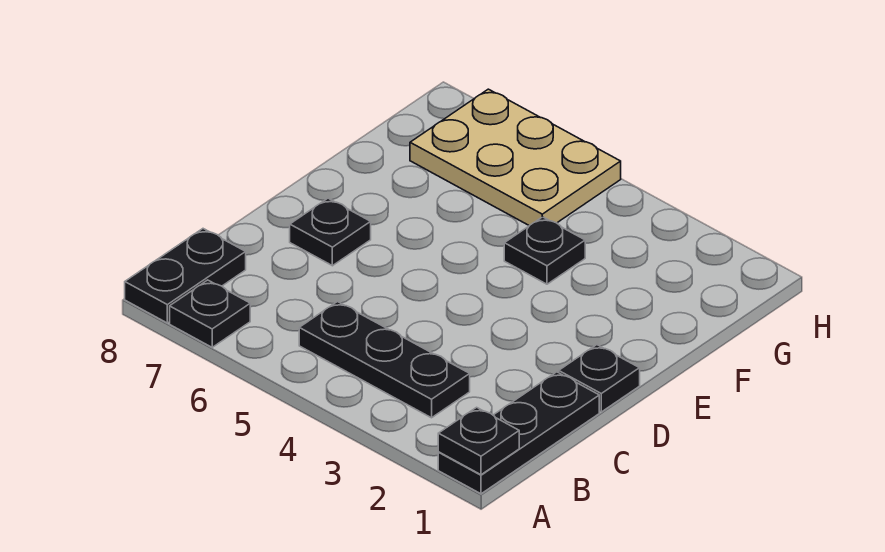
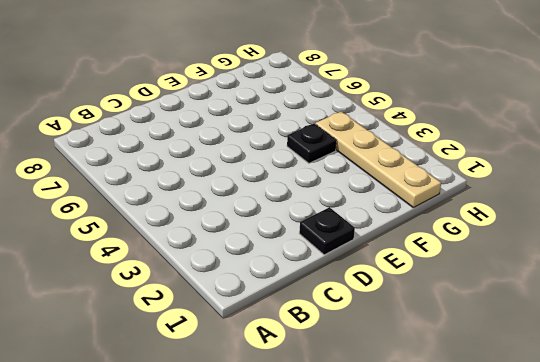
tan plate G1:G4 level 1 -> none
none -> black plate A1:C1 level 1
none -> black plate A7 level 1

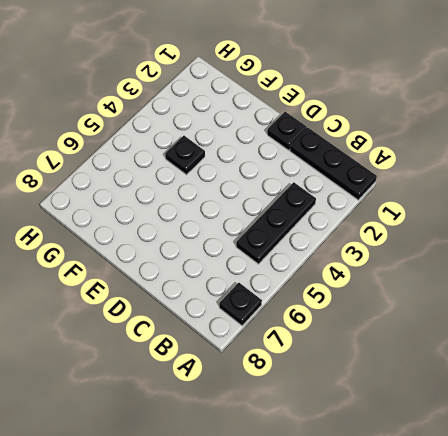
none -> black plate A8:B8 level 1
none -> black plate D7 level 1

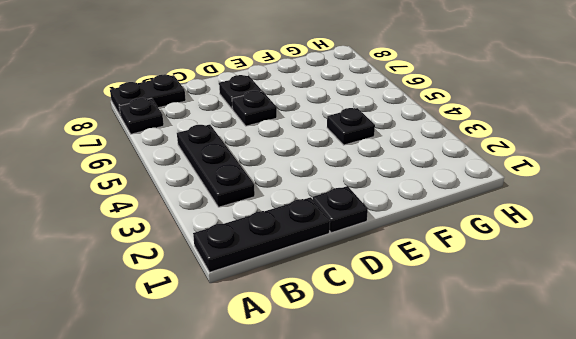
black plate D6 level 1 -> black plate A1 level 2
none -> tan plate G5:H7 level 1

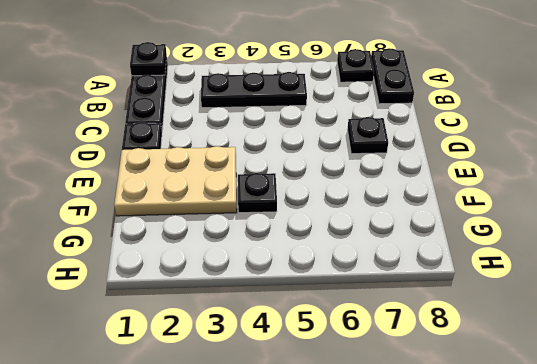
tan plate E1:F3 level 1 -> tan plate G5:H7 level 1

